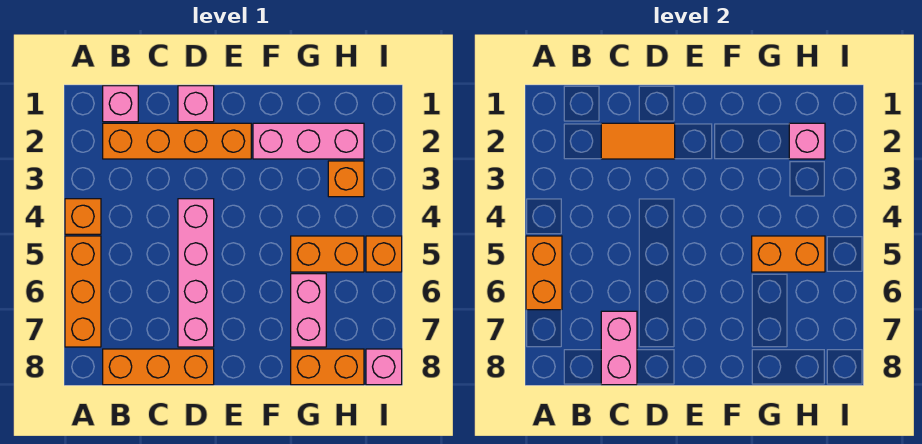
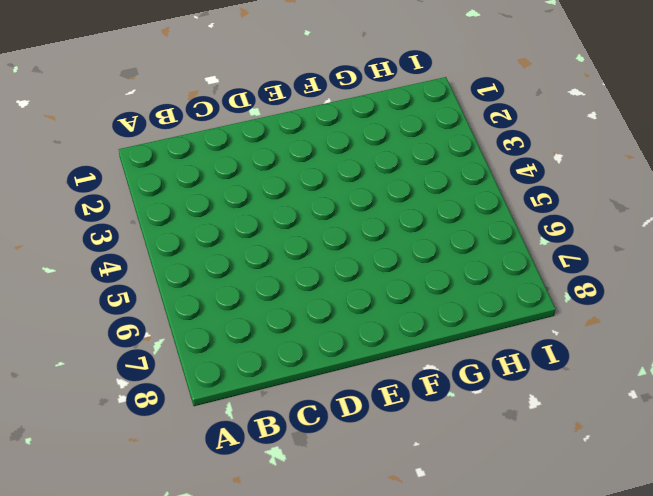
none -> orange brick A4 level 1
none -> orange brick A5:A7 level 1
none -> pink brick B1 level 1

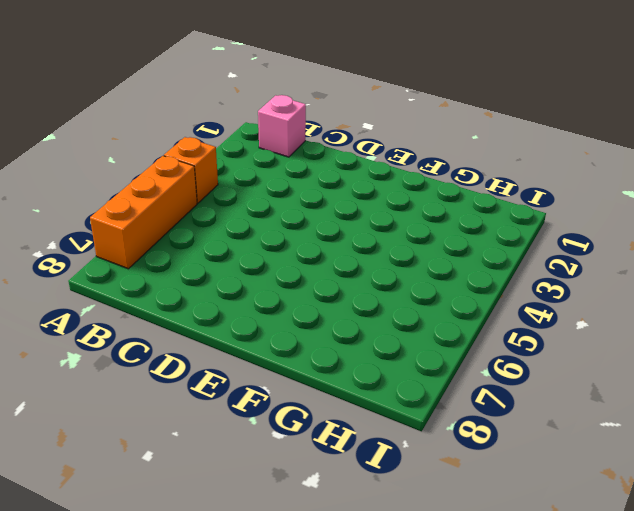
none -> orange brick B2:E2 level 1
none -> orange brick B8:D8 level 1
none -> pink brick D1 level 1

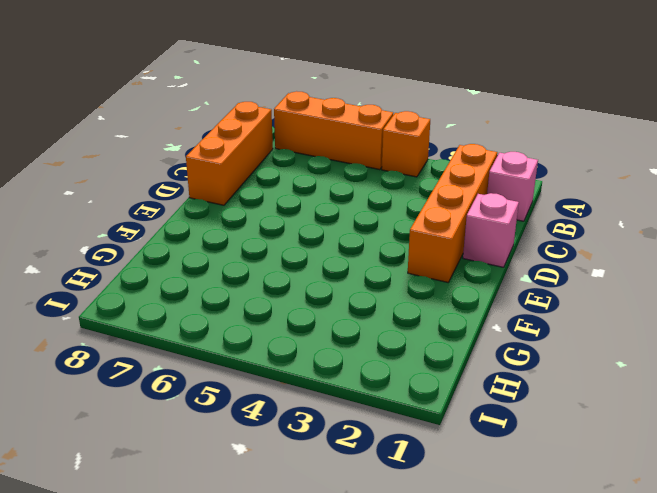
none -> pink brick D4:D7 level 1
none -> pink brick F2:H2 level 1
none -> orange brick G5:H5 level 1

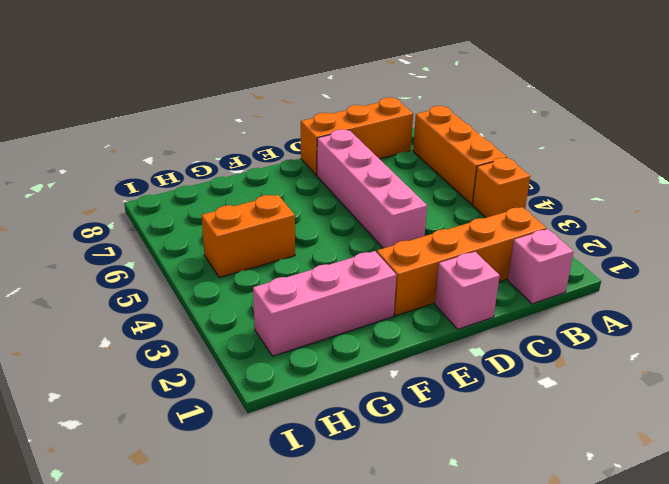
none -> pink brick G6:G7 level 1
none -> orange brick G8:H8 level 1
none -> orange brick H3 level 1

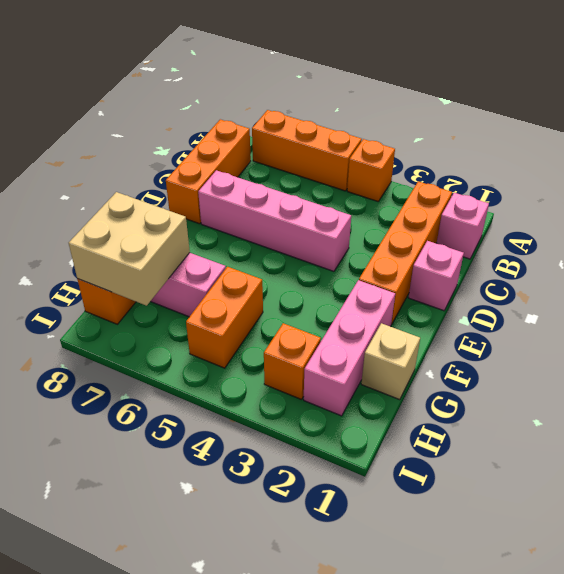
tan brick G1 level 1 -> none
tan brick G7:H8 level 2 -> none
none -> orange brick I5 level 1
none -> pink brick I8 level 1
none -> orange brick A5:A6 level 2

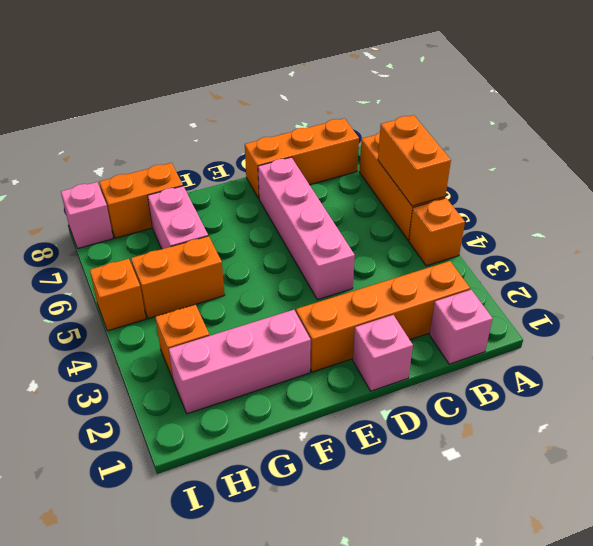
none -> orange tile C2:D2 level 2
none -> pink brick C7:C8 level 2
none -> orange brick G5:H5 level 2

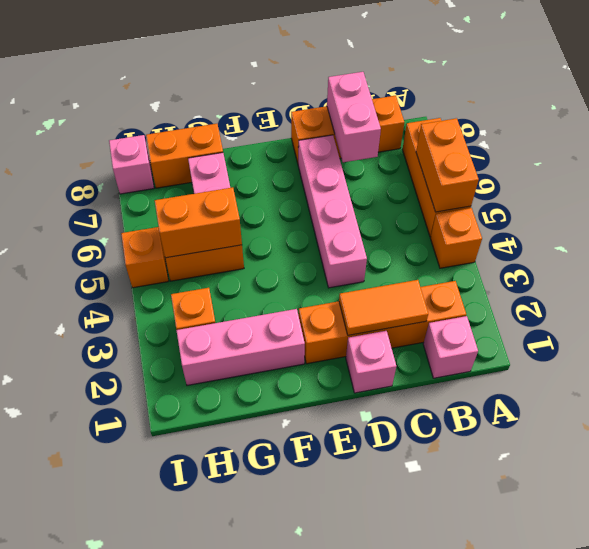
none -> pink brick H2 level 2

